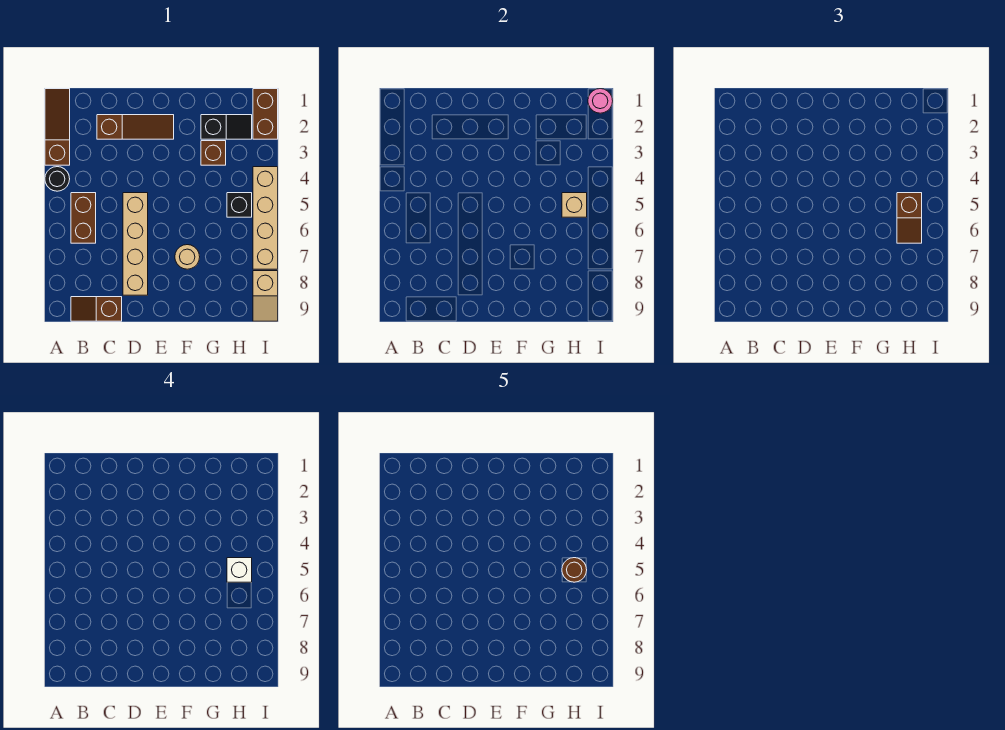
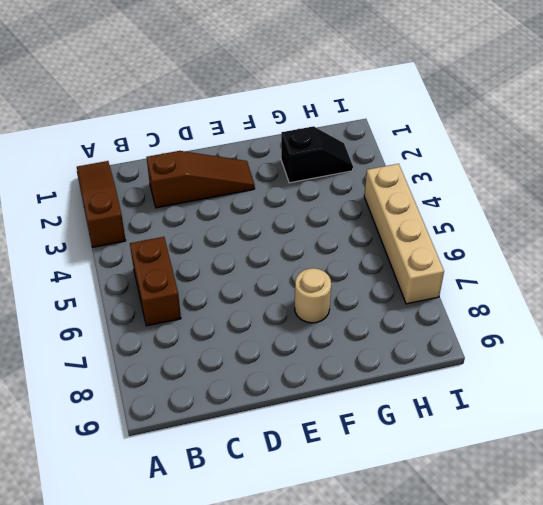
none -> black round brick A4 level 1
none -> brown slope B9:C9 level 1 top C
none -> tan brick D5:D8 level 1

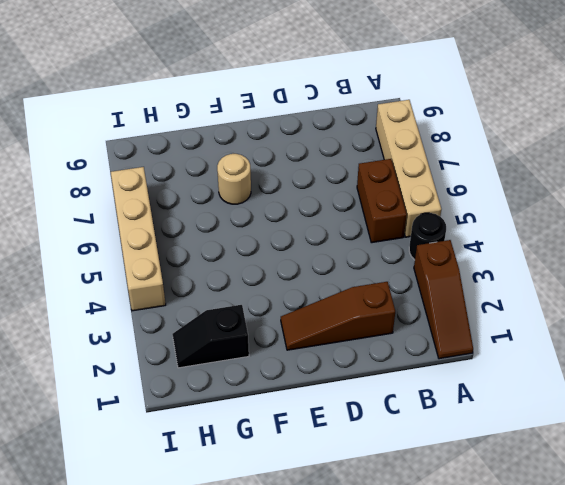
tan brick A5:A8 level 1 -> tan brick D5:D8 level 1
none -> brown slope B9:C9 level 1 top C
none -> brown brick G3 level 1
none -> black brick H5 level 1

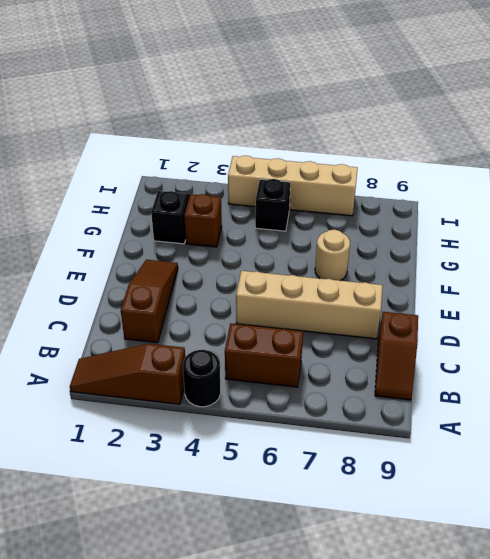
none -> brown brick I1:I2 level 1
none -> tan slope I8:I9 level 1 top 8
none -> tan brick H5 level 2

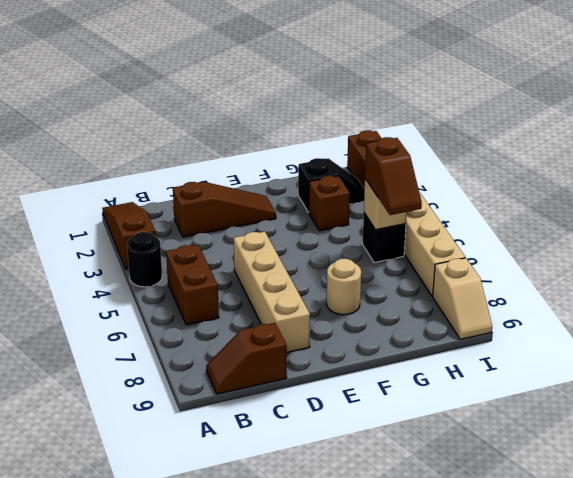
none -> pink round brick I1 level 2
none -> white brick H5 level 4
none -> brown round brick H5 level 5

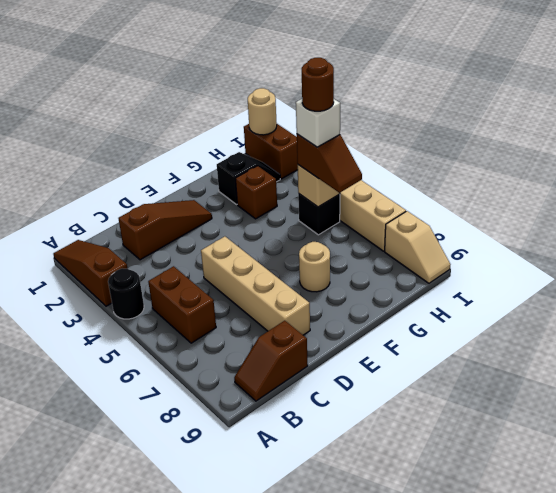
tan round brick I1 level 2 -> pink round brick I1 level 2

